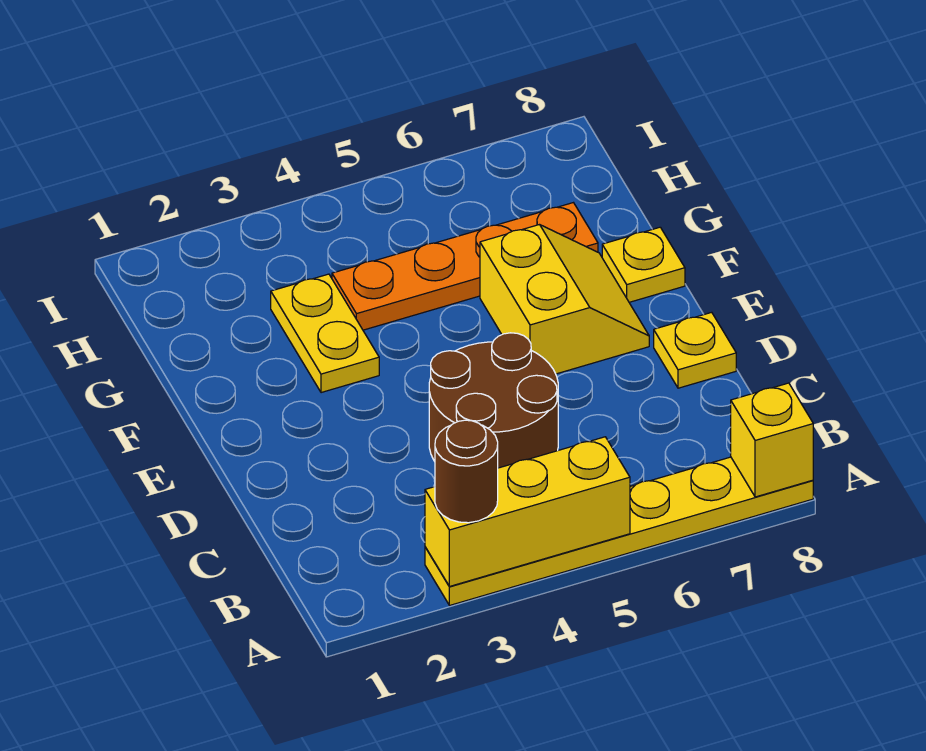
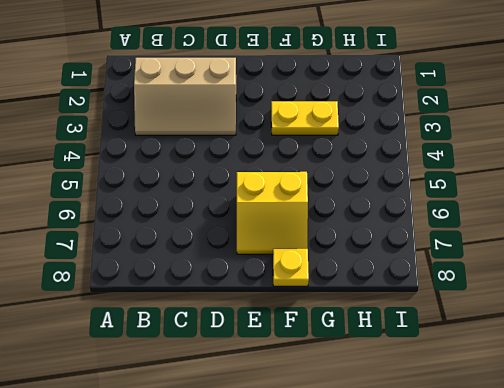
tan slope B2:D3 level 1 top 2 -> none
none -> yellow plate A3:A8 level 1
none -> brown round brick C4:D5 level 1

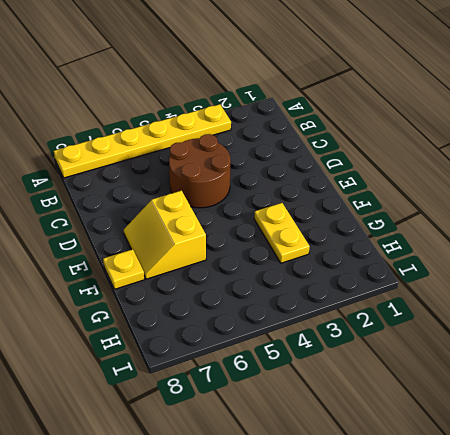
none -> yellow plate D8 level 1
none -> orange plate G4:G7 level 1

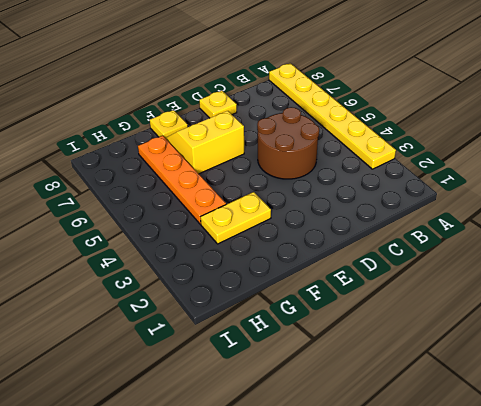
none -> yellow brick A3:A5 level 2
none -> yellow brick A8 level 2

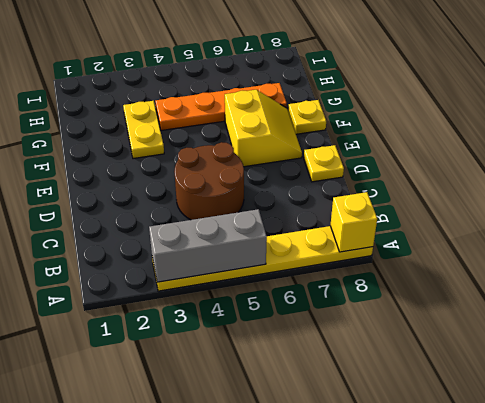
grey brick A3:A5 level 2 -> yellow brick A3:A5 level 2
none -> brown round brick A3 level 3

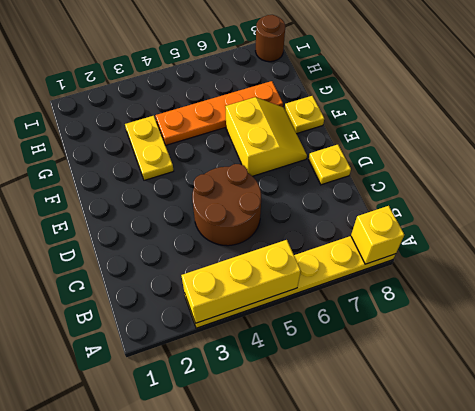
brown round brick I8 level 1 -> brown round brick A3 level 3

